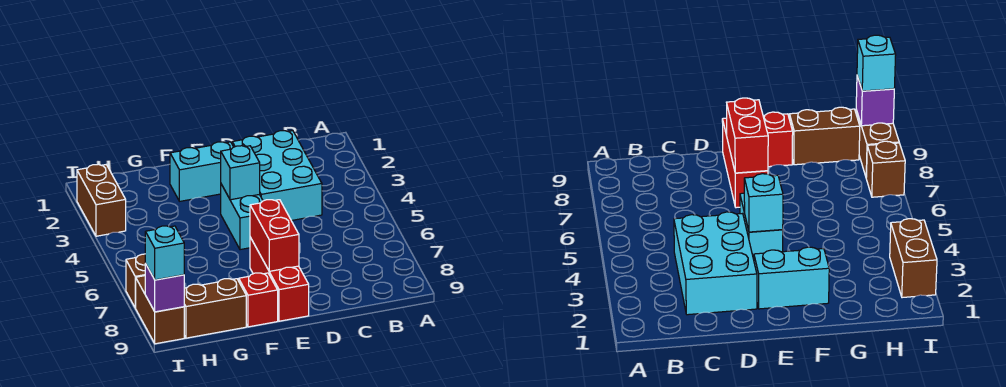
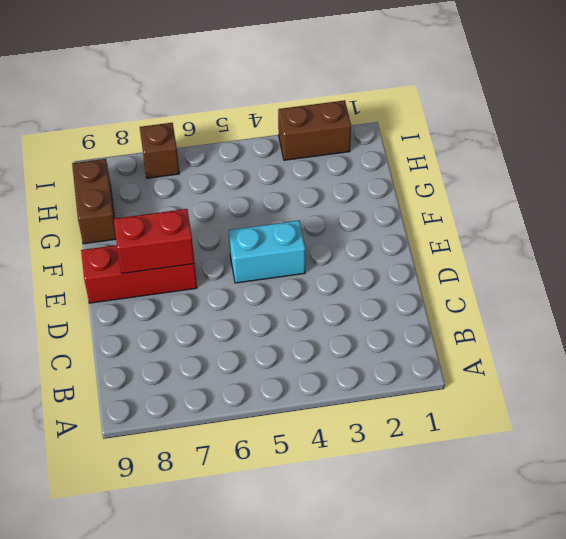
none -> cyan brick C2:D4 level 1
none -> cyan brick E2:F2 level 1
none -> red brick F9 level 1

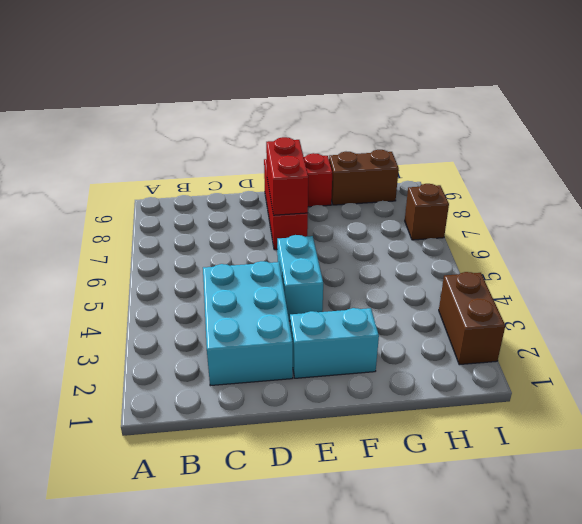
none -> brown brick I8:I9 level 1
none -> cyan brick E4 level 2
none -> purple brick I9 level 2

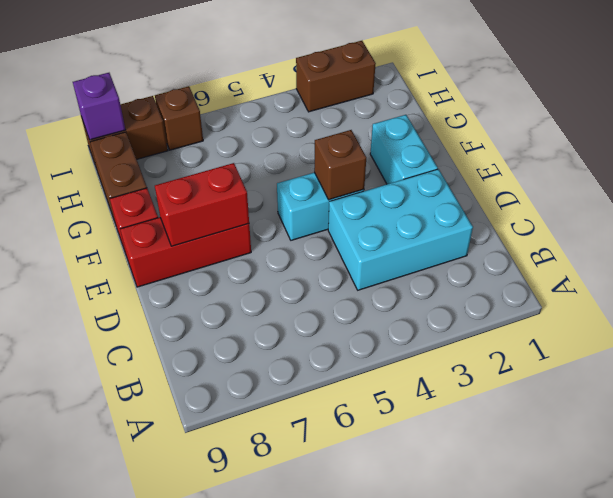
brown brick E4 level 2 -> cyan brick E4 level 2
none -> cyan brick I9 level 3

